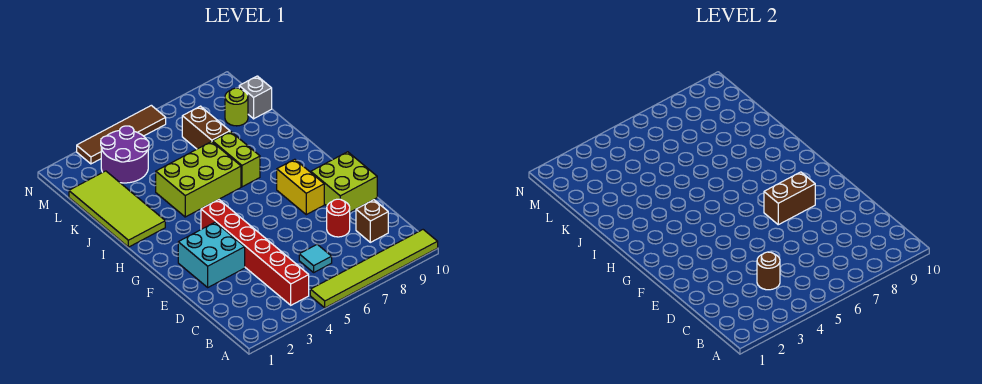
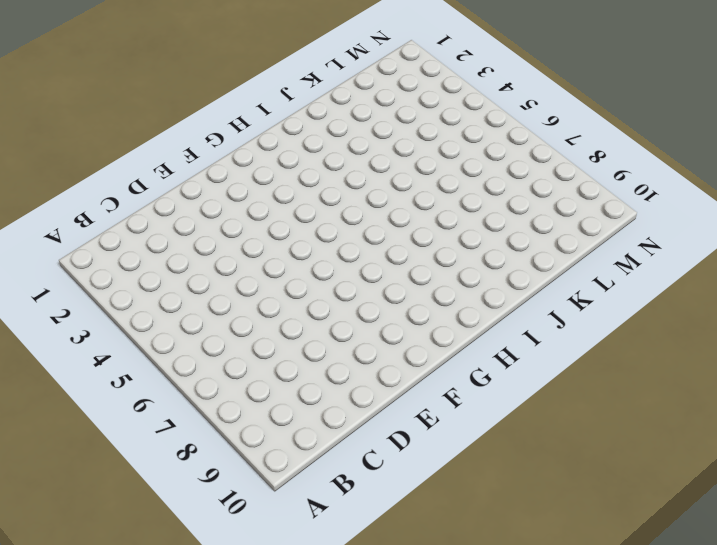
none -> lime tile A5:A10 level 1
none -> red brick B4:G4 level 1
none -> cyan tile C6 level 1

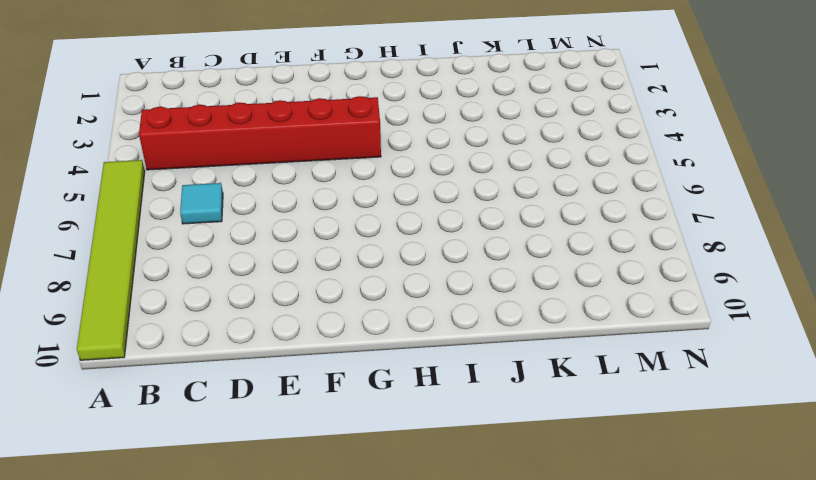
none -> brown brick C9 level 1
none -> red round brick D8 level 1
none -> cyan brick E2:F3 level 1

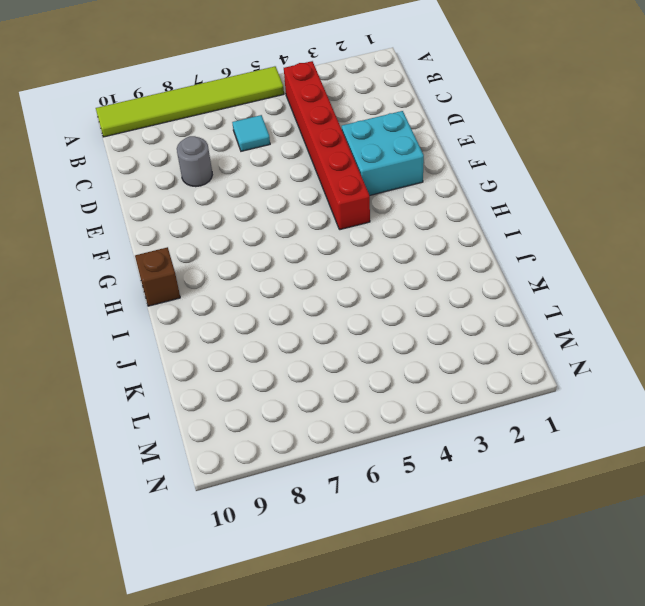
grey round brick D8 level 1 -> red round brick D8 level 1
brown brick H10 level 1 -> brown brick C9 level 1
none -> lime brick E9:F10 level 1
none -> yellow brick F8:G8 level 1
none -> lime tile I1:L2 level 1

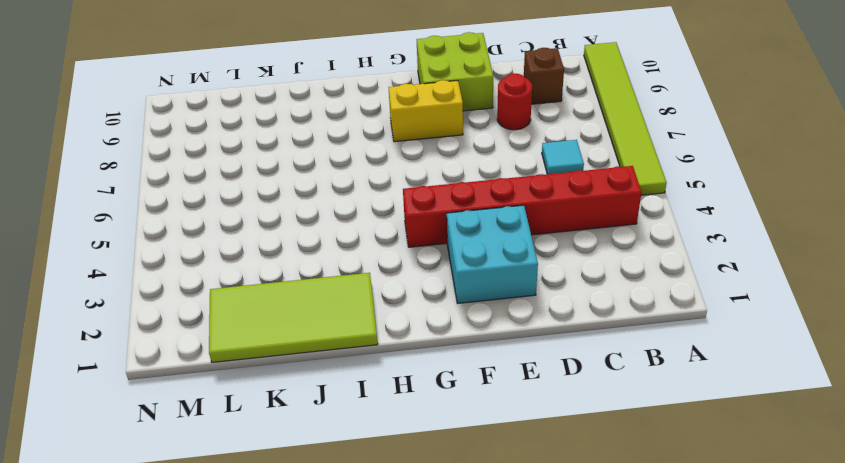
none -> lime brick I4:J6 level 1
none -> lime brick I7:J7 level 1
none -> brown brick K7:L7 level 1

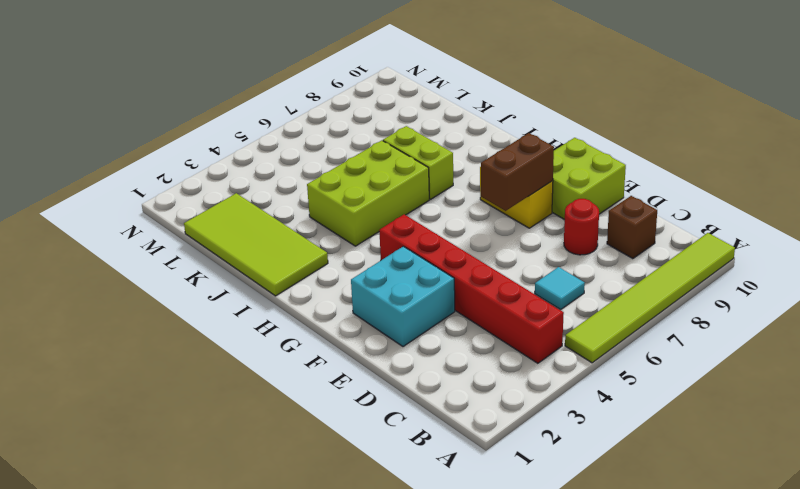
none -> brown brick K7:L7 level 1
none -> purple round brick L3:M4 level 1
none -> lime round brick L9 level 1

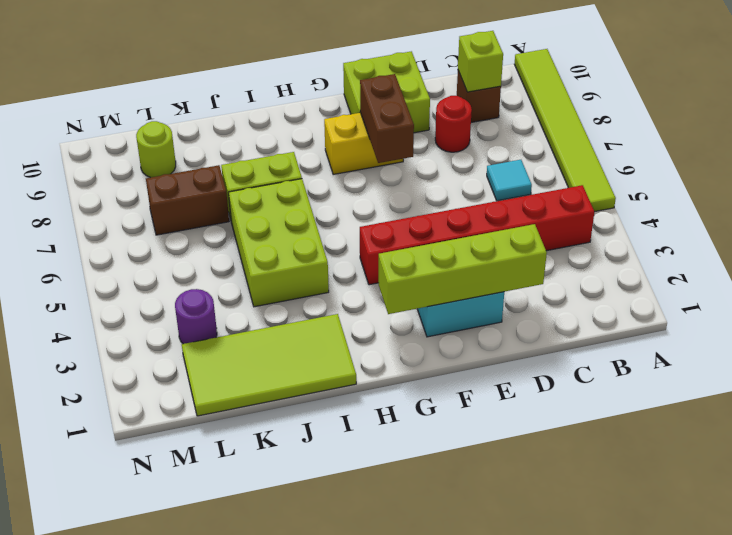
lime brick C9 level 2 -> none
lime brick D2:G2 level 2 -> none
purple round brick L3 level 1 -> purple round brick L3:M4 level 1
none -> grey brick L10 level 1
none -> brown tile N3:N6 level 1
none -> brown round brick C4 level 2

